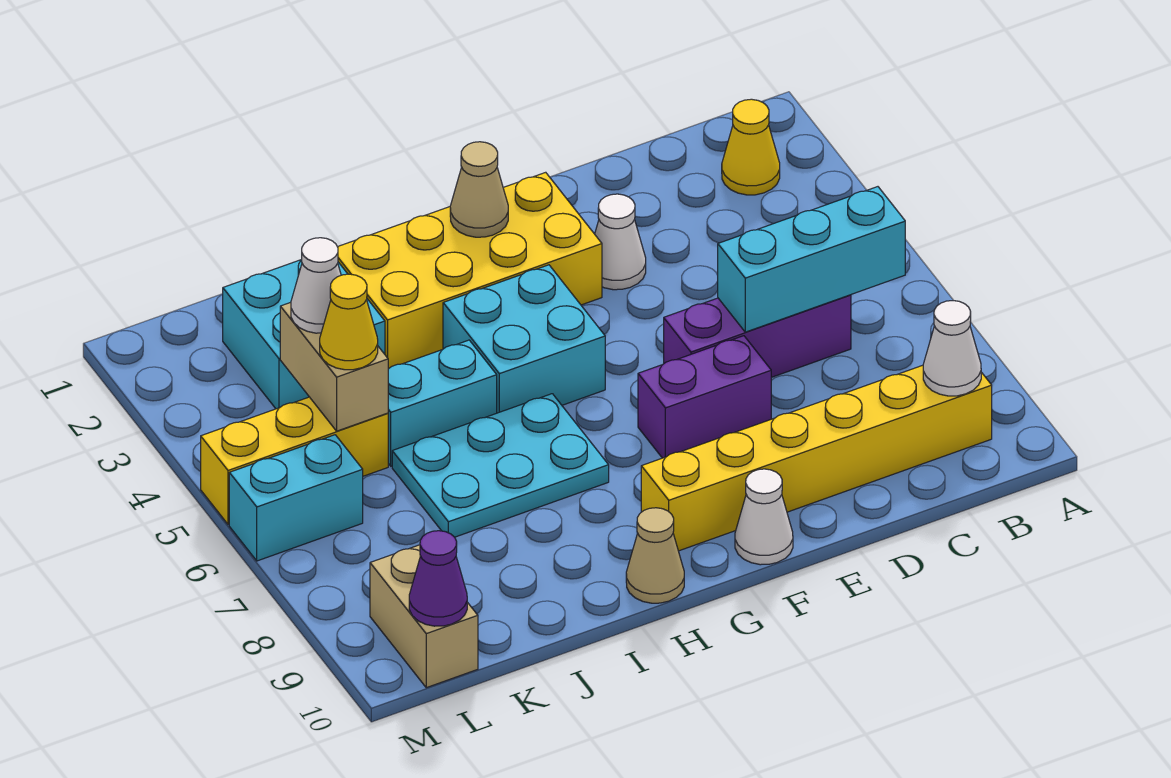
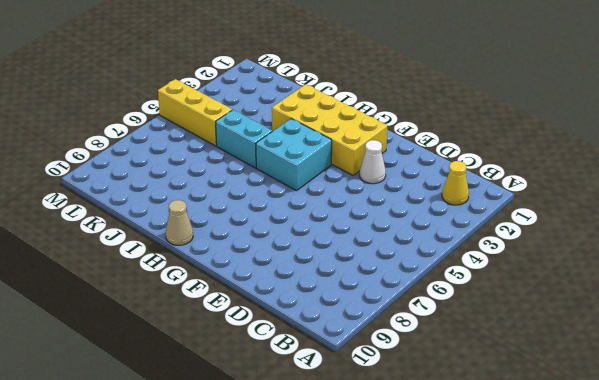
none -> yellow brick B9:G9 level 1
none -> purple brick C6:E6 level 1
none -> purple brick E7:F7 level 1

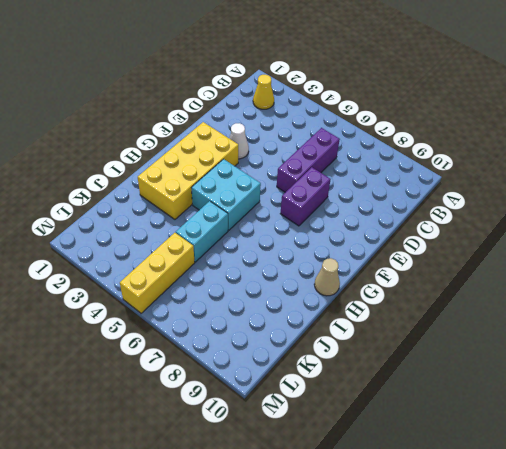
none -> yellow brick B9:G9 level 1
none -> white cone F10 level 1
none -> cyan plate H6:J7 level 1

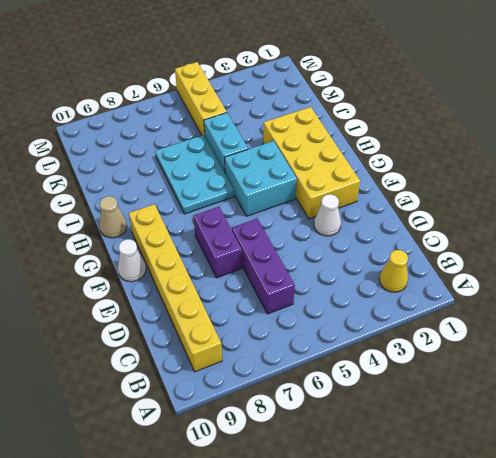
none -> cyan brick J2:K3 level 1
none -> cyan brick L6:M6 level 1
none -> tan brick L9:L10 level 1

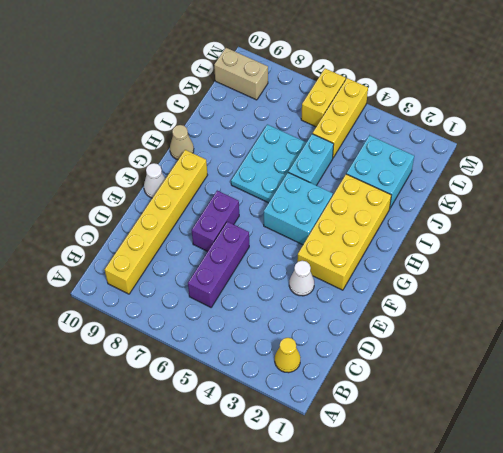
yellow brick L6:M6 level 1 -> cyan brick L6:M6 level 1
none -> cyan brick B6:D6 level 2
none -> white cone B9 level 2
none -> tan cone G2 level 2

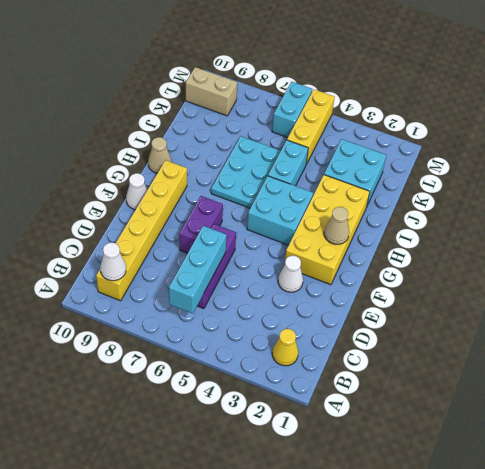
none -> tan brick K4:K5 level 2
none -> purple cone L10 level 2
none -> white cone K4 level 3

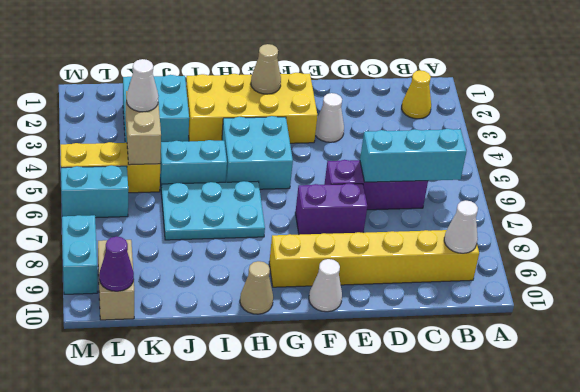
cyan brick M8:M9 level 1 -> none
none -> yellow cone K5 level 3

